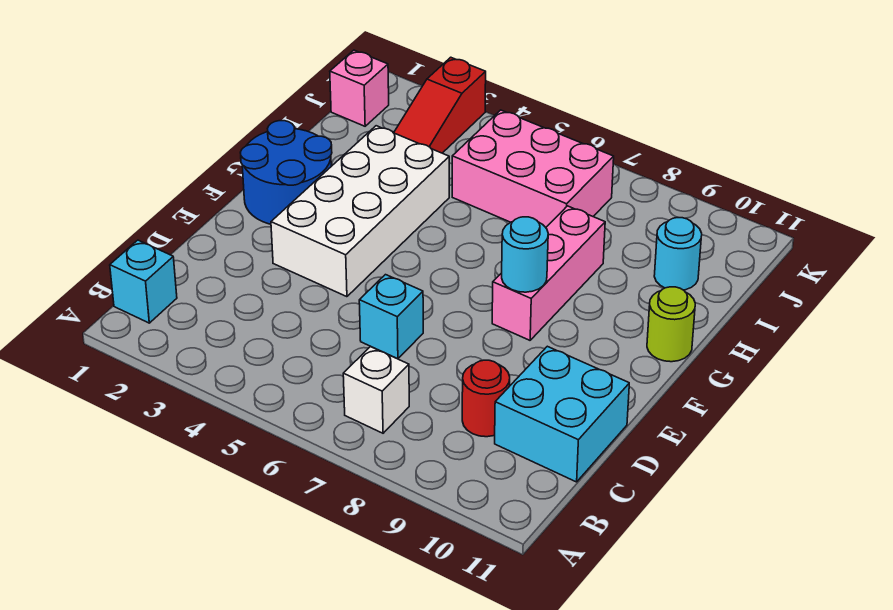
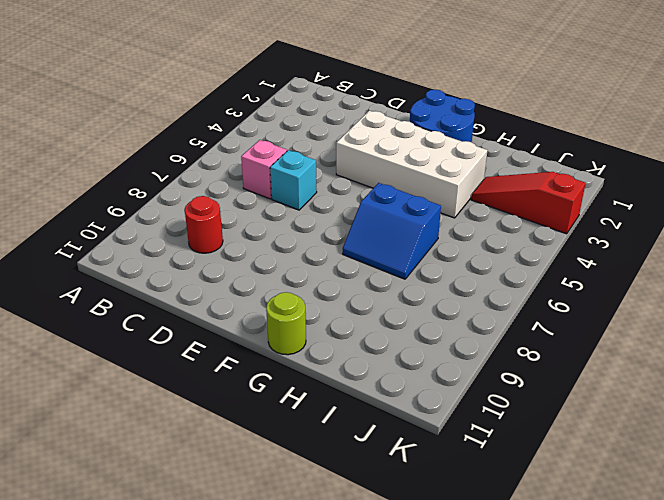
pink brick C6 level 1 -> pink brick J1 level 1
blue slope G6:H7 level 1 top 6 -> none
none -> cyan brick B1 level 1
none -> white brick B7 level 1
none -> cyan brick C10:D11 level 1

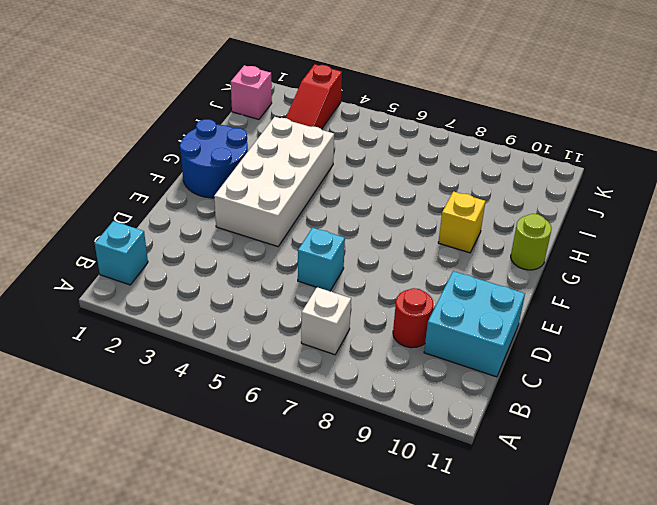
yellow brick G9 level 1 -> none
none -> pink brick F8:H8 level 1
none -> pink brick I5:J7 level 1
none -> cyan round brick I10 level 1

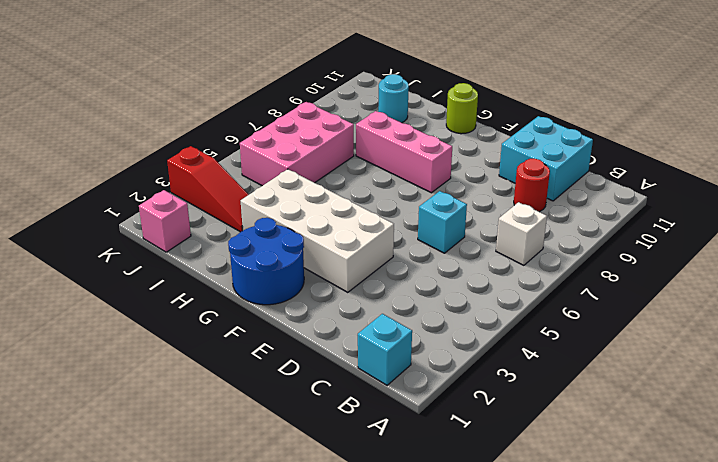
none -> cyan round brick F8 level 2

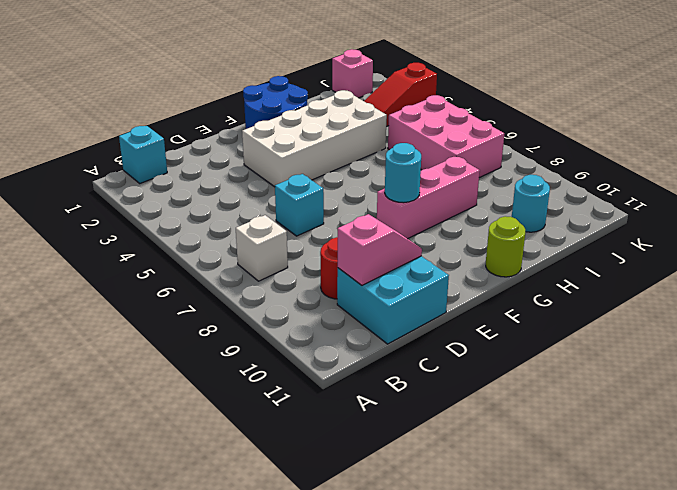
pink slope C10:D10 level 2 top C -> none

